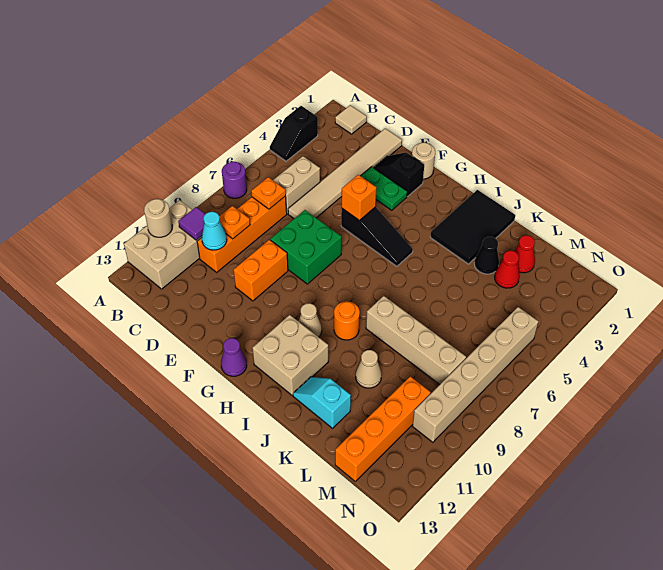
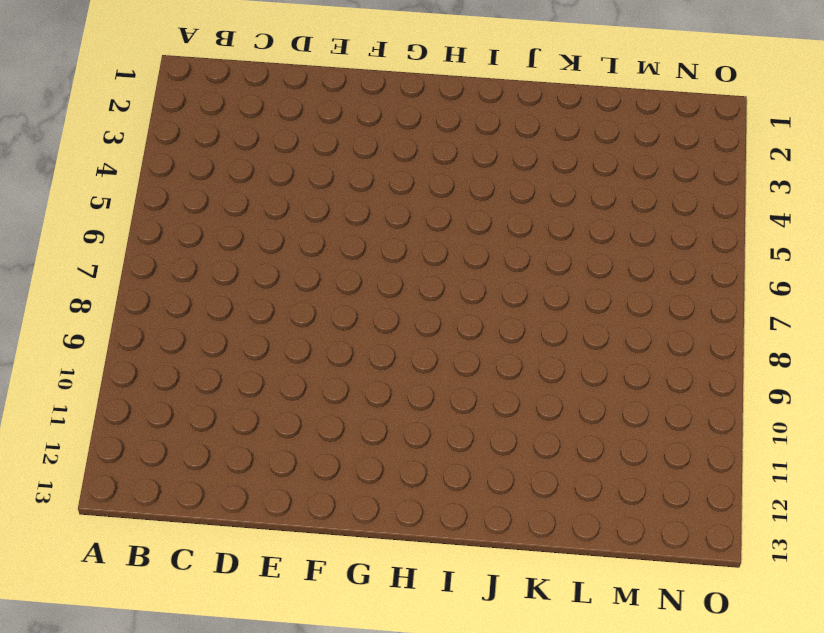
none -> black slope A3:A4 level 1 top 3
none -> purple round brick A7 level 1
none -> tan brick A10:B12 level 1
none -> tan tile B1 level 1

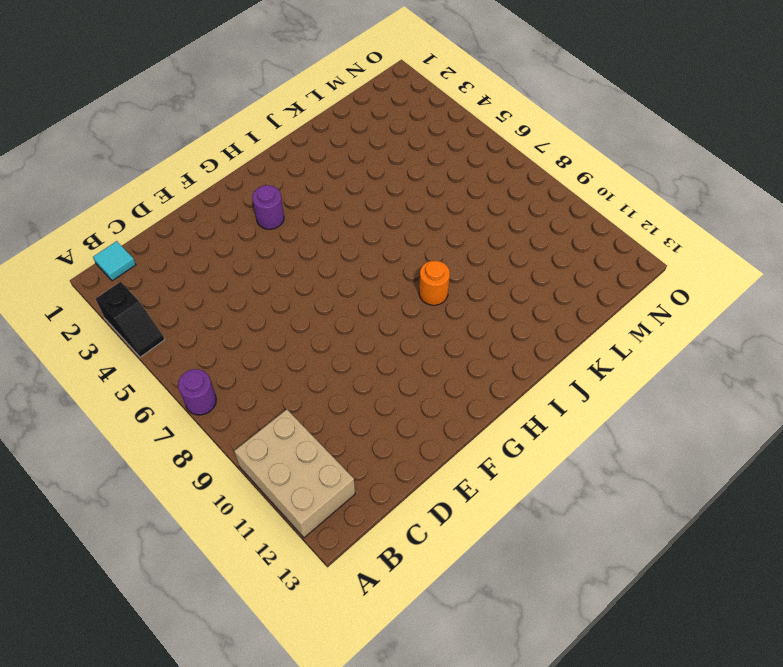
cyan tile B1 level 1 -> tan tile B1 level 1
purple round brick G3 level 1 -> none
none -> tan brick C5:C6 level 1
none -> orange brick C7:C10 level 1
none -> tan tile D1:D6 level 1
none -> black slope E2:F2 level 1 top F

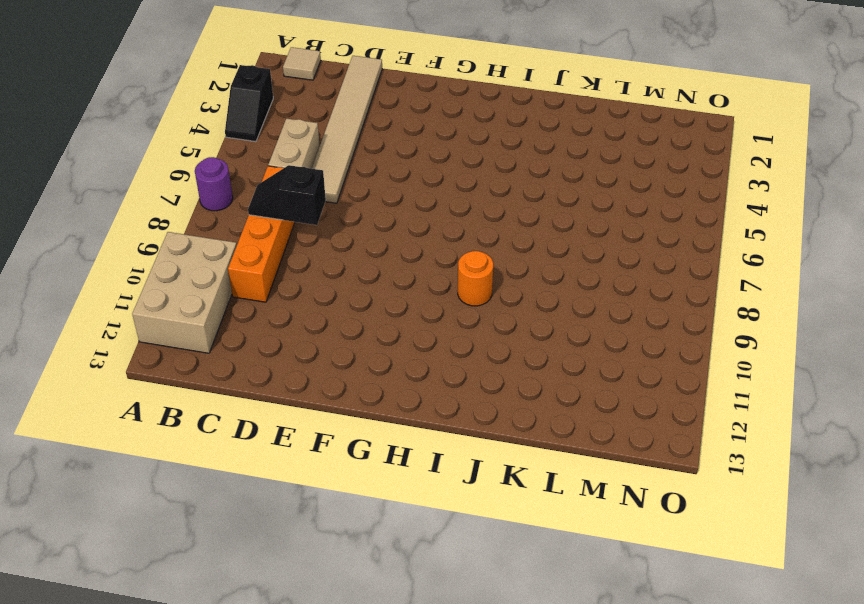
black slope C8:D8 level 2 top D -> black slope E2:F2 level 1 top F
none -> green plate E3:F3 level 1
none -> green brick E7:F8 level 1
none -> orange brick E9:E10 level 1
none -> tan round brick F1 level 1

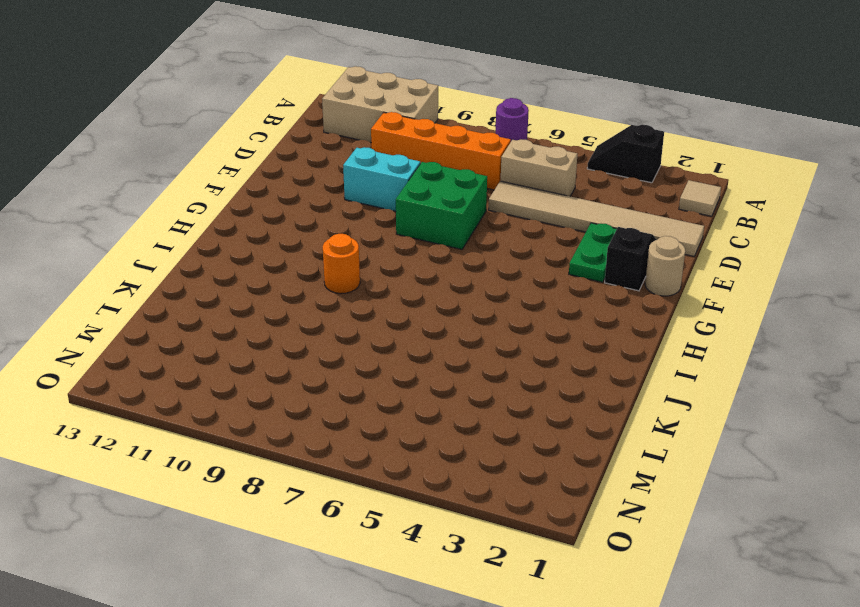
cyan brick E9:E10 level 1 -> orange brick E9:E10 level 1
none -> black slope F5:H5 level 1 top F
none -> purple cone G13 level 1
none -> tan cone H10 level 1
none -> tan brick H11:I12 level 1

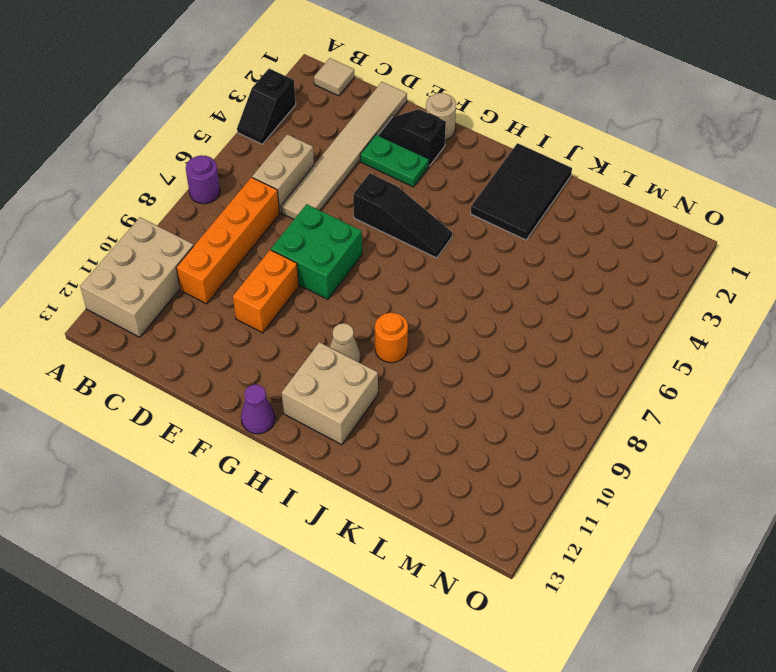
none -> tan brick J8:M8 level 1
none -> cyan slope J12:K12 level 1 top K
none -> black cone K3 level 1
none -> tan cone K10 level 1

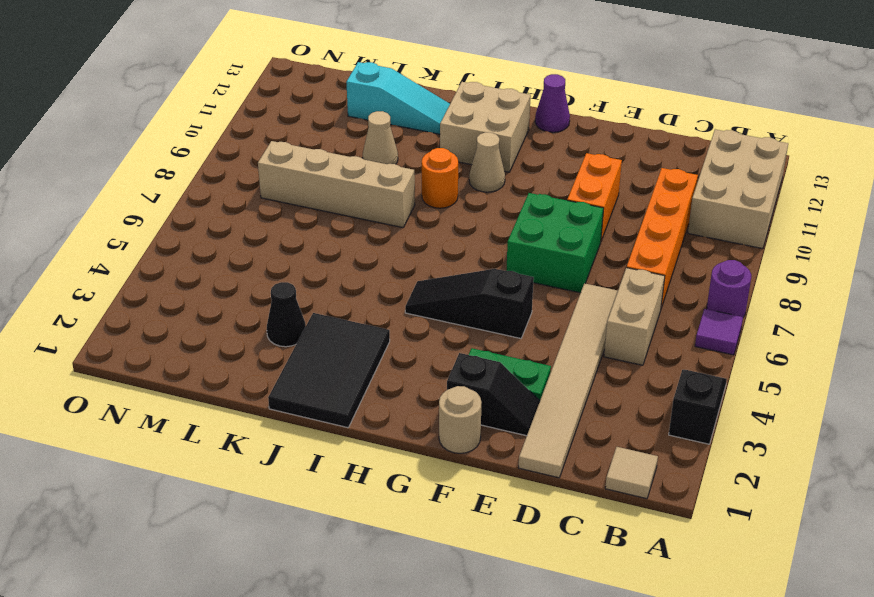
purple tile A6 level 1 -> purple tile B10 level 2
cyan slope J12:L12 level 1 top L -> cyan slope J12:K12 level 1 top K
none -> red cone L2 level 1
none -> red cone L3 level 1
none -> orange brick M10:M13 level 1
none -> tan brick N5:N10 level 1

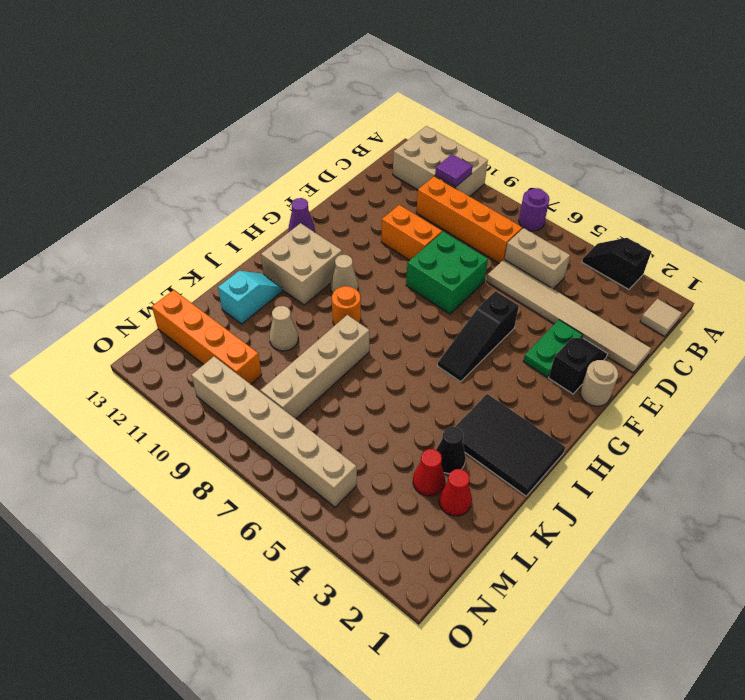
none -> tan round brick A11 level 2
none -> orange plate C7 level 2
none -> orange plate C9 level 2
none -> cyan cone C10 level 2

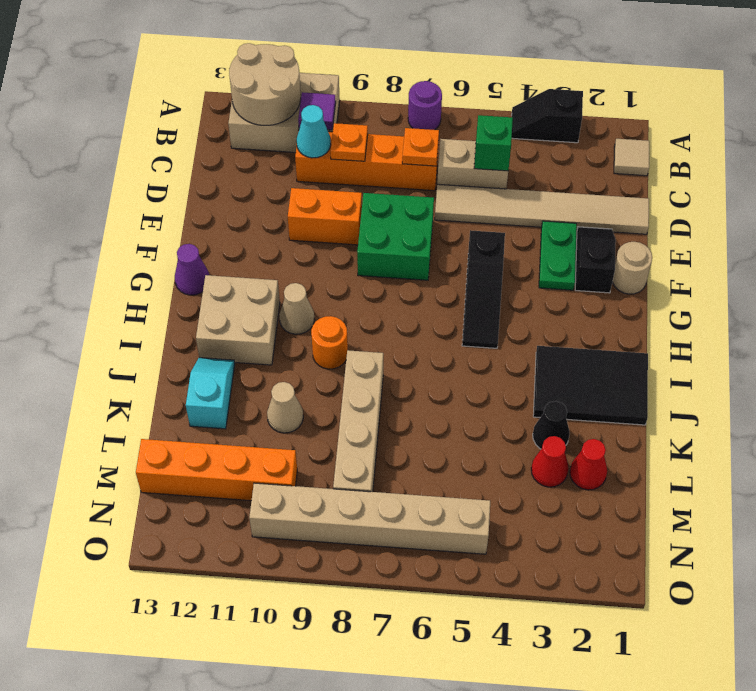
tan round brick A11:B12 level 2 -> tan round brick A11 level 2
green brick C5 level 2 -> none
none -> orange brick F5 level 2

